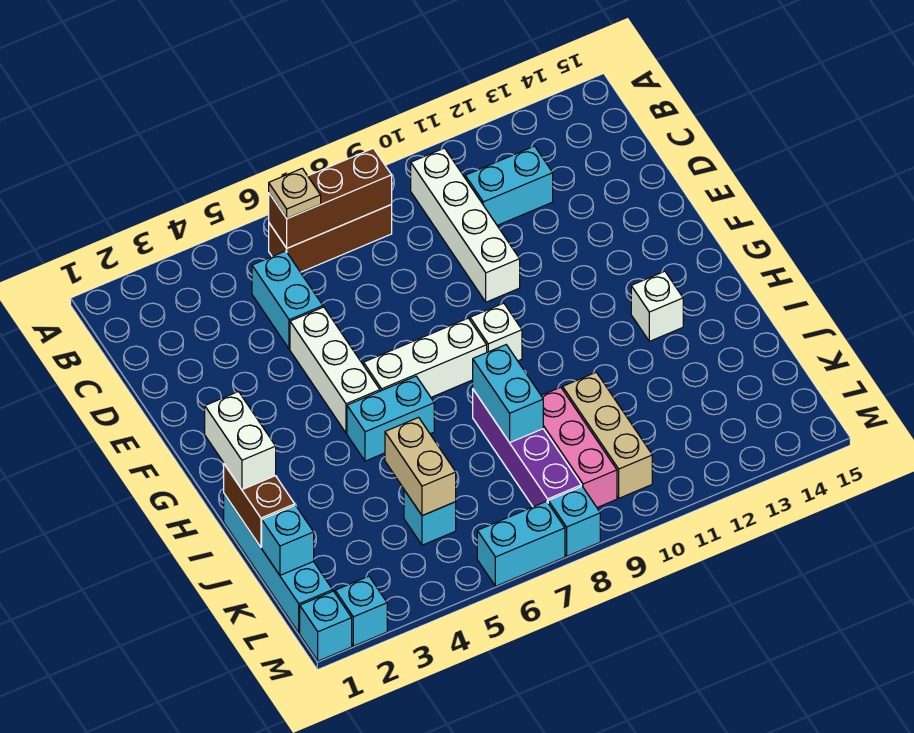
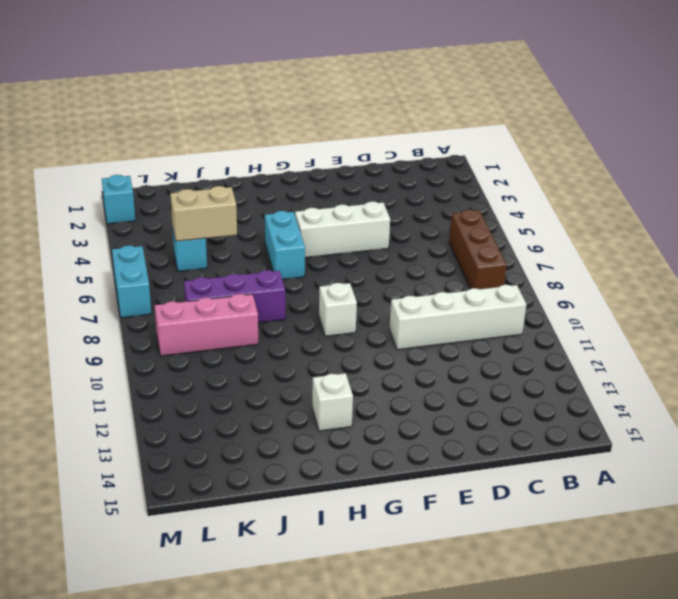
purple brick I8:K8 level 1 -> purple brick I8:L8 level 1
none -> cyan brick C5:D5 level 1
none -> cyan brick C11:C12 level 1
none -> white brick G6:G8 level 1

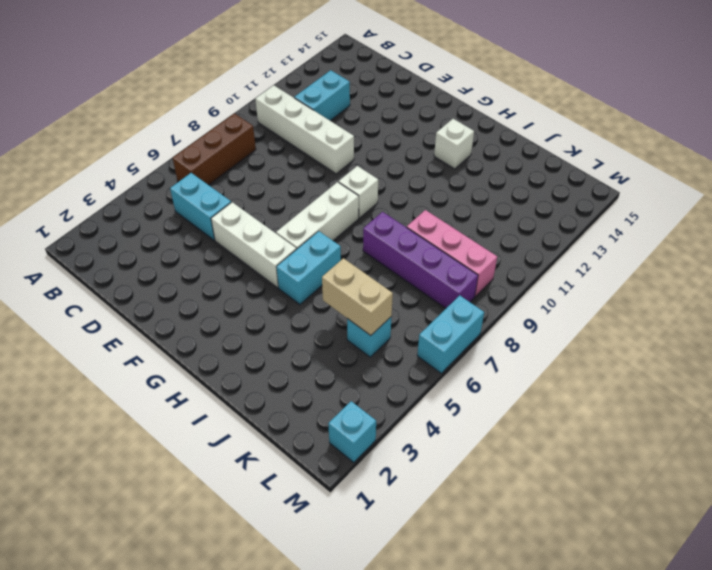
none -> cyan brick I1:L1 level 1
none -> tan brick J10:L10 level 1
none -> cyan brick M1 level 1

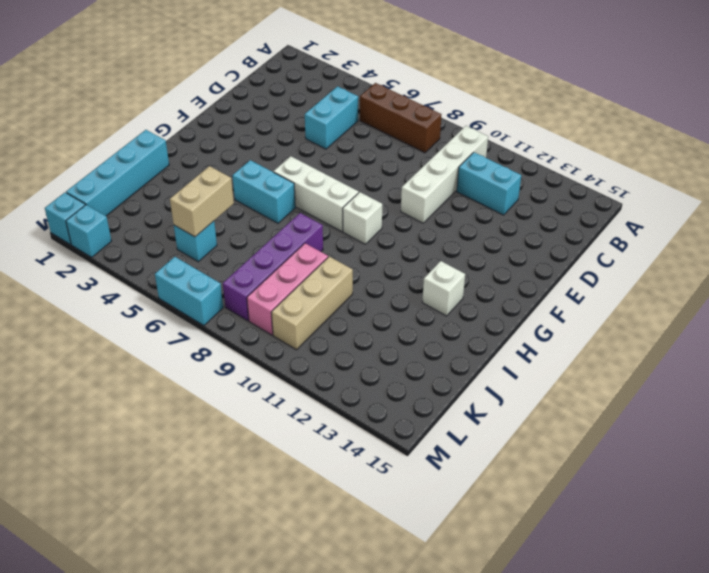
none -> white brick E5:G5 level 1
none -> cyan brick M8 level 1
none -> brown brick B6:B8 level 2

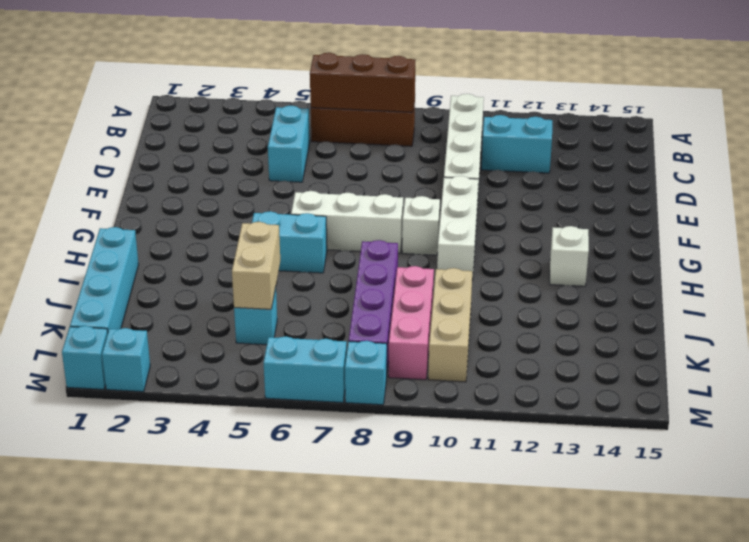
white brick F10:H10 level 1 -> white brick E5:G5 level 1
none -> brown brick I1:J1 level 2
none -> cyan brick I8:J8 level 2
none -> cyan brick K1 level 2

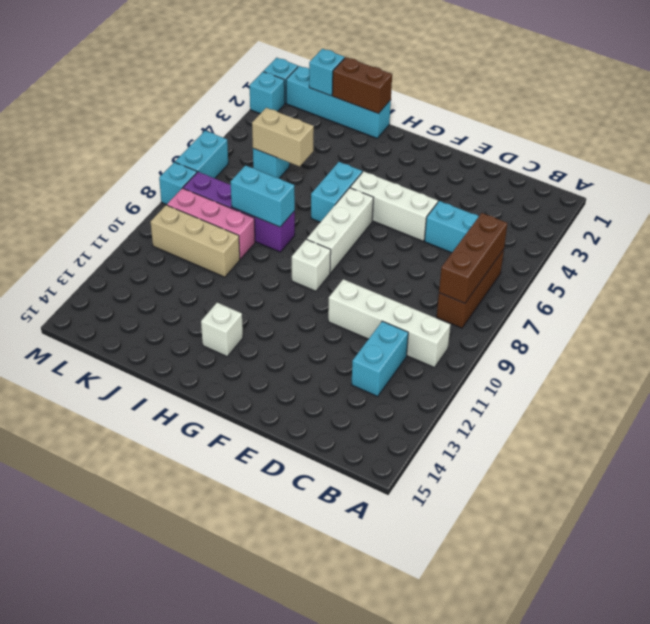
none -> tan plate B6 level 3
none -> white brick H1:I1 level 3

